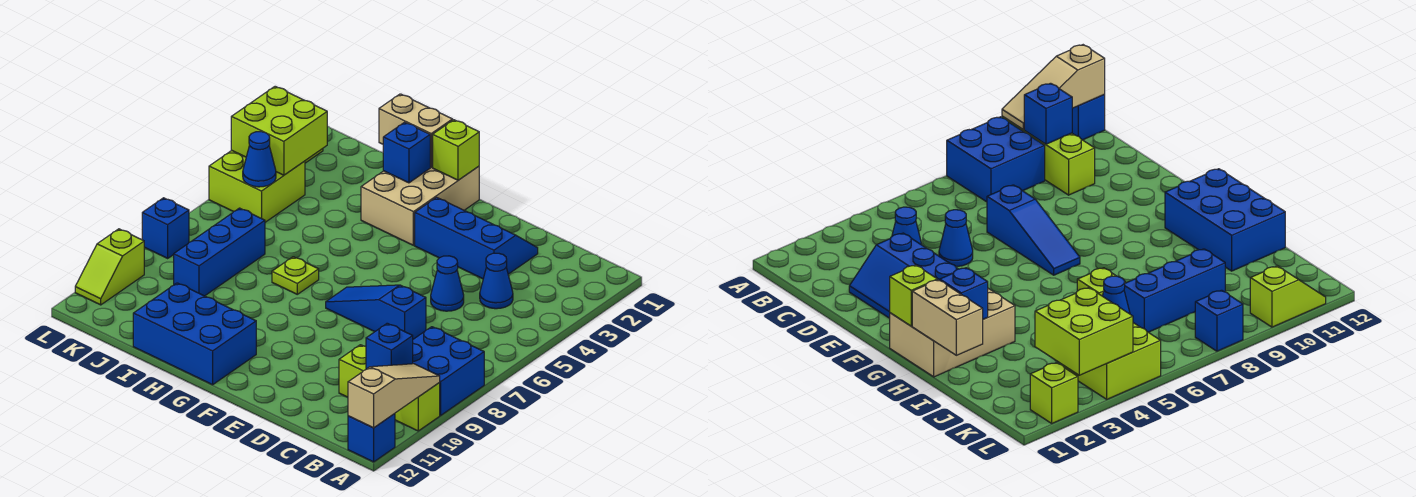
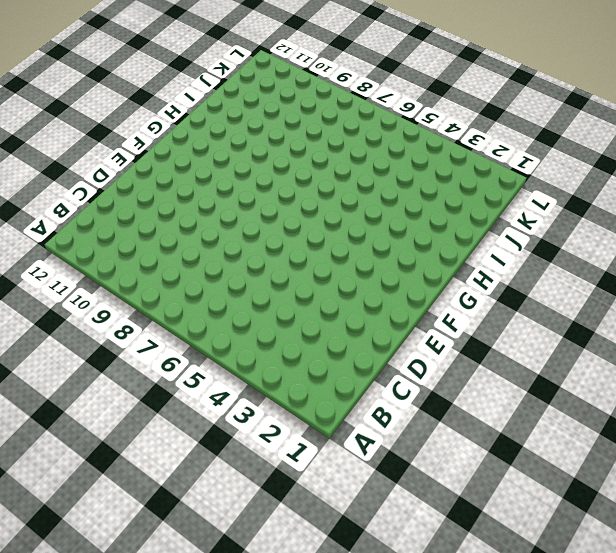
none -> blue brick A8:B9 level 1
none -> lime brick A10:C10 level 1
none -> blue brick A12 level 1

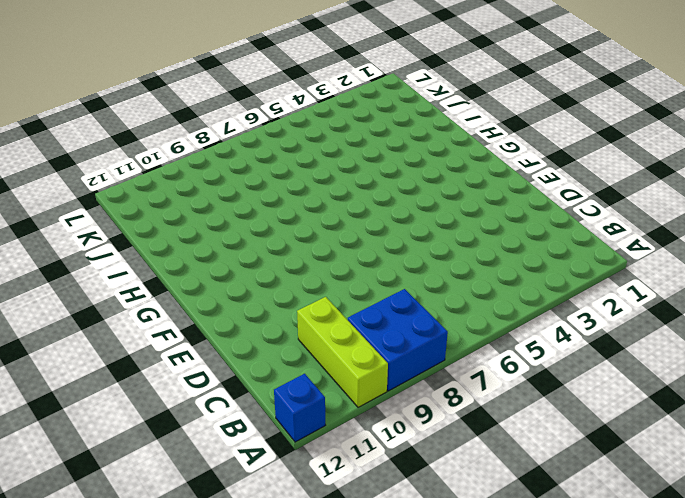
none -> blue cone C4 level 1
none -> blue slope D2:F3 level 1 top 3
none -> blue cone D5 level 1

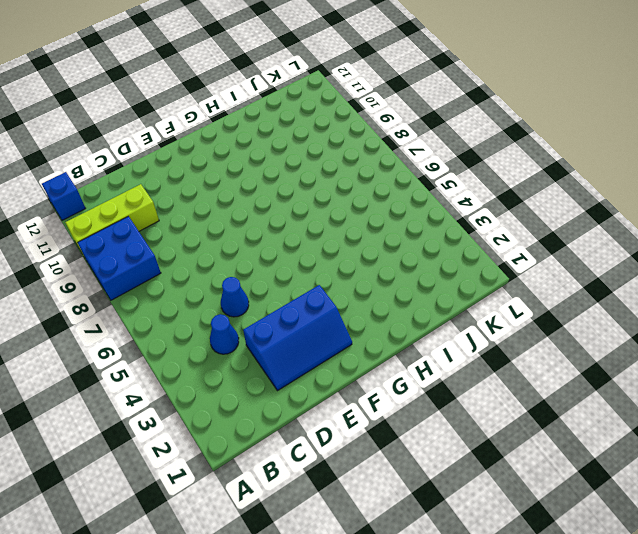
none -> blue slope D7:F7 level 1 top D
none -> tan brick G1:H3 level 1
none -> blue brick G11:I12 level 1

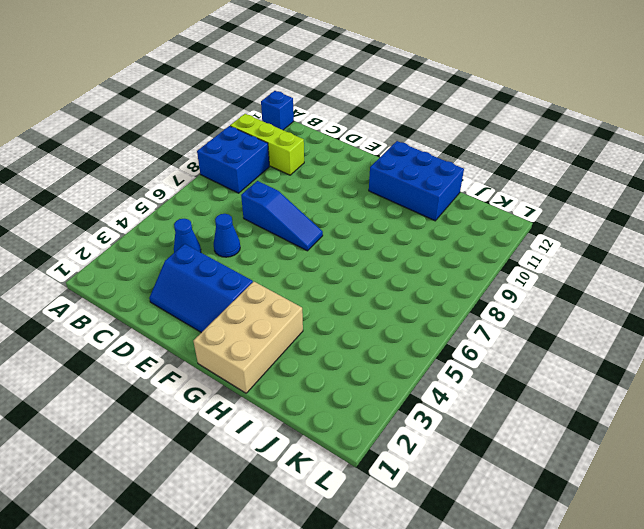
none -> lime plate H7 level 1
none -> blue brick J7:J9 level 1
none -> lime brick K4:L5 level 1

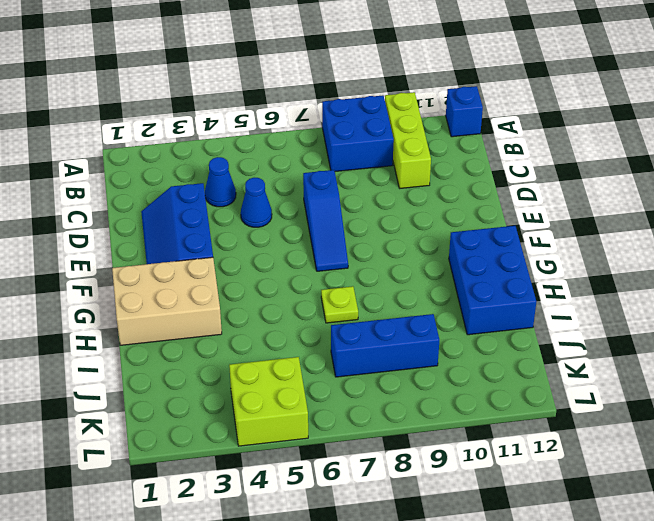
none -> lime brick L2 level 1
none -> blue brick L8 level 1
none -> lime slope L10:L11 level 1 top 10

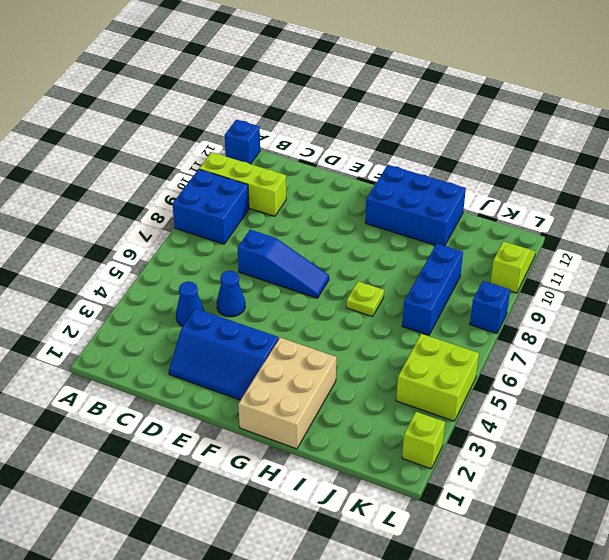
none -> tan slope A10:A12 level 2 top 12
none -> blue brick B10 level 2
none -> lime brick G1 level 2

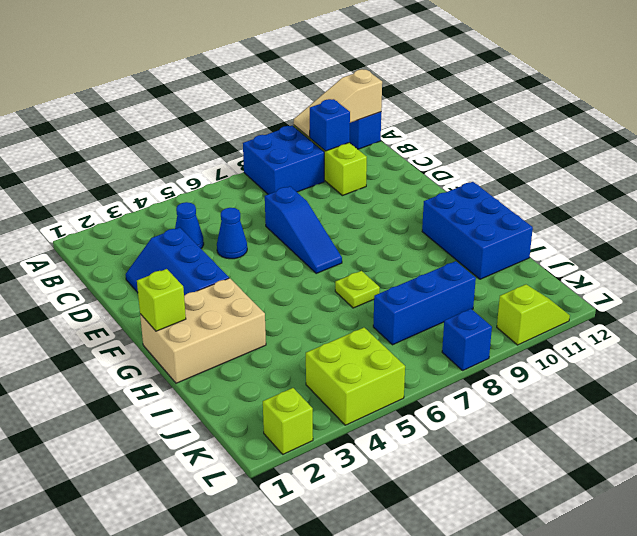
none -> tan brick H1:I1 level 2
none -> blue brick H2 level 2
none -> lime brick K3:L4 level 2

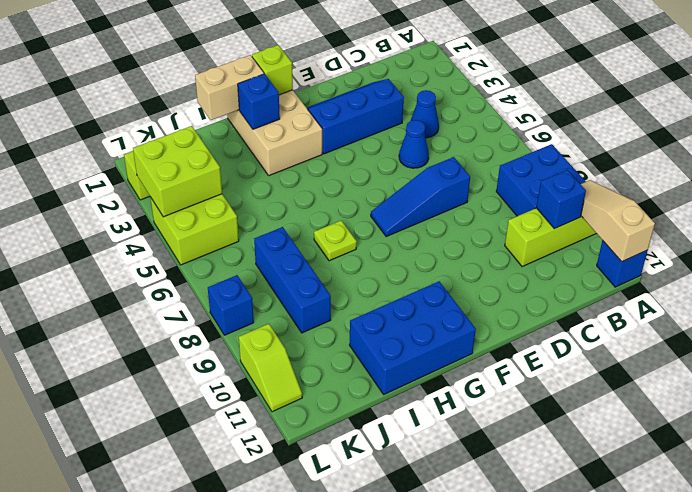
none -> blue cone K5 level 2

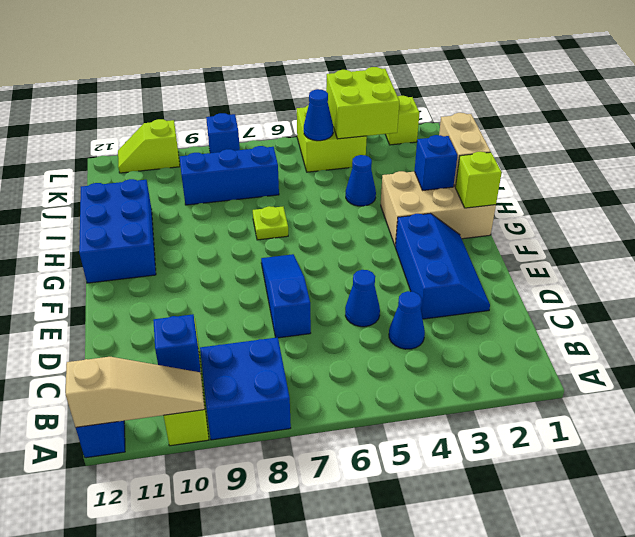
blue cone I4 level 1 -> none

